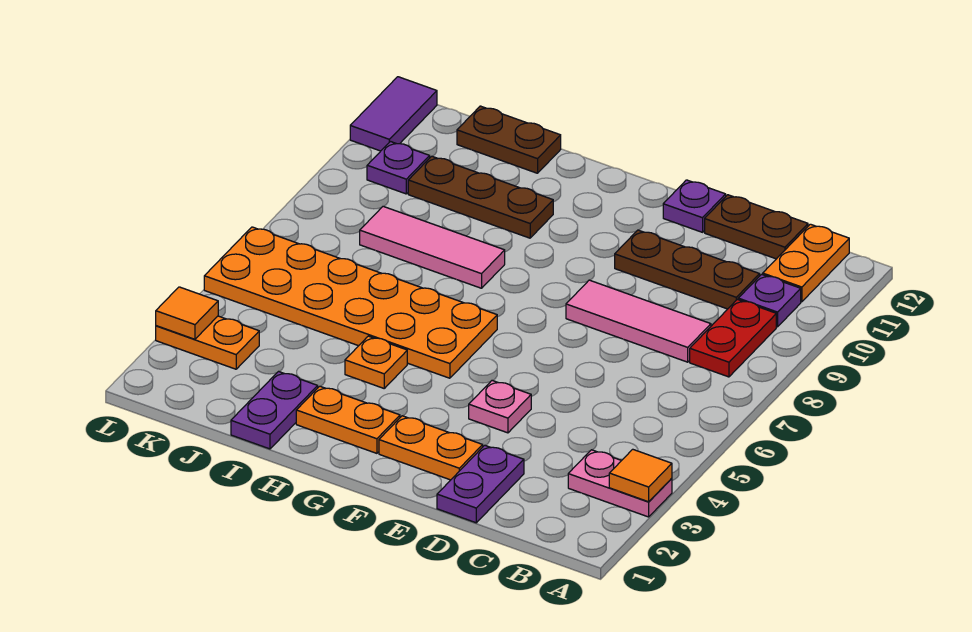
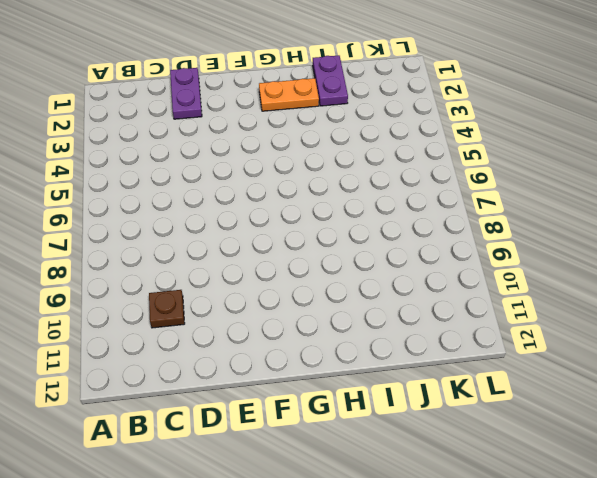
brown plate C10 level 1 -> brown plate C10:E10 level 1
none -> pink plate A3:B3 level 1
none -> red plate B8:B9 level 1
none -> purple plate B10 level 1

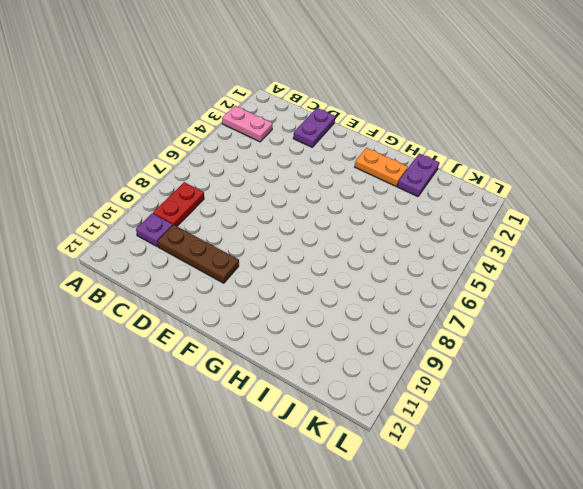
none -> orange plate B11:B12 level 1
none -> pink tile C8:E8 level 1
none -> brown plate C12:D12 level 1

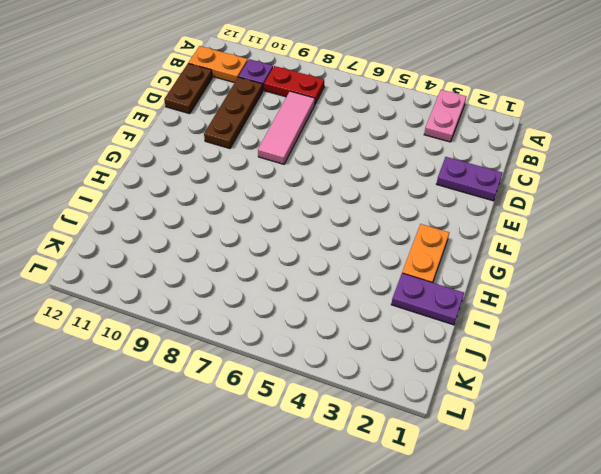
none -> orange plate E2:F2 level 1
none -> pink plate E4 level 1
none -> purple plate E12 level 1

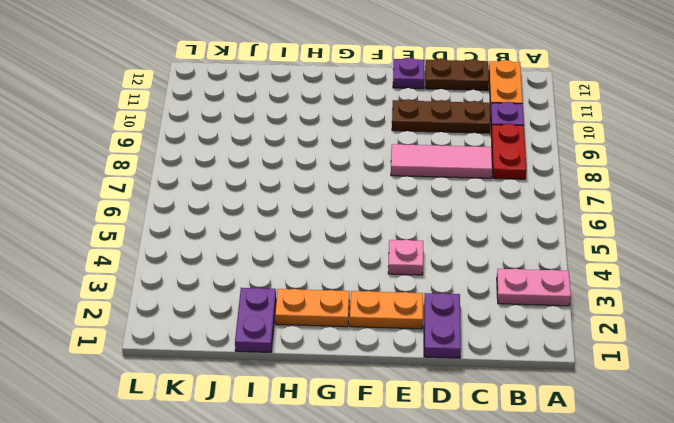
none -> orange plate G5:L6 level 1
none -> orange plate H4 level 1
none -> pink tile H8:J8 level 1

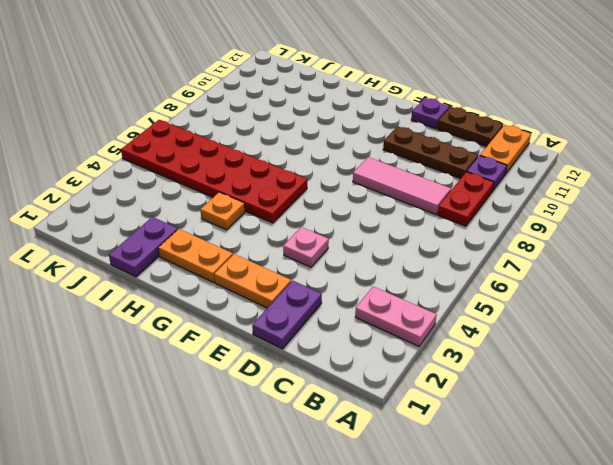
red plate G5:L6 level 1 -> orange plate G5:L6 level 1
none -> pink tile H8:J8 level 1
none -> brown plate H10:J10 level 1
none -> brown plate I12:J12 level 1

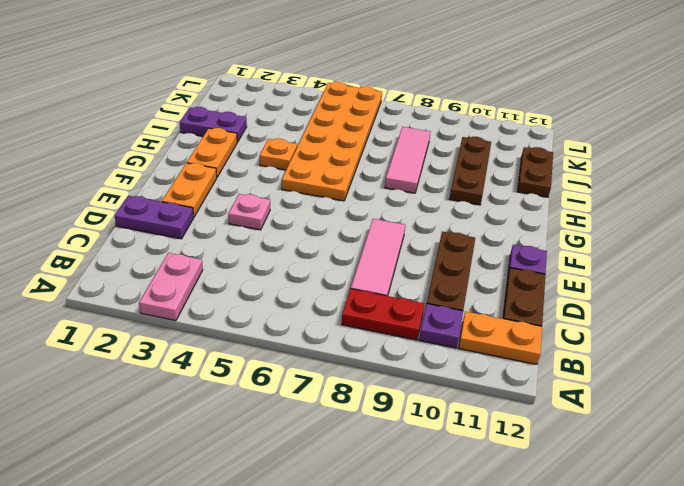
none -> orange plate K3:L3 level 1
none -> purple plate K10 level 1
none -> purple tile L11:L12 level 1

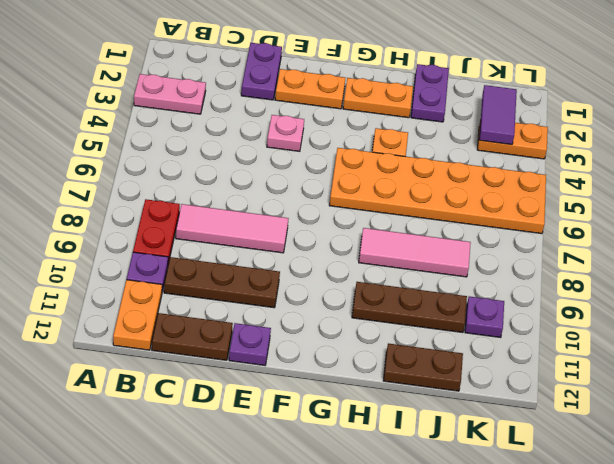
purple tile K2:K3 level 2 -> purple tile L11:L12 level 1
none -> orange tile A3 level 2
none -> orange tile L3 level 2

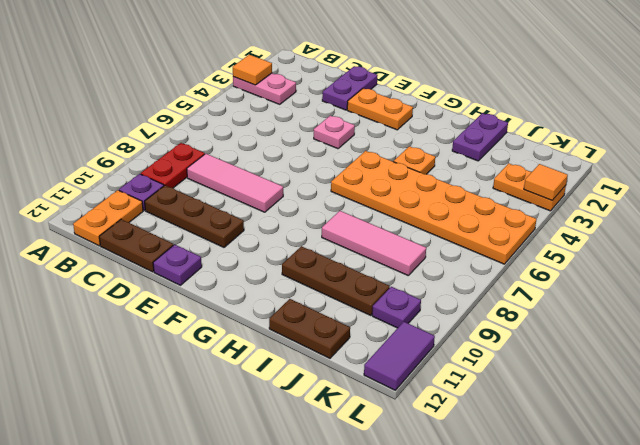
none -> orange plate G2:H2 level 1

